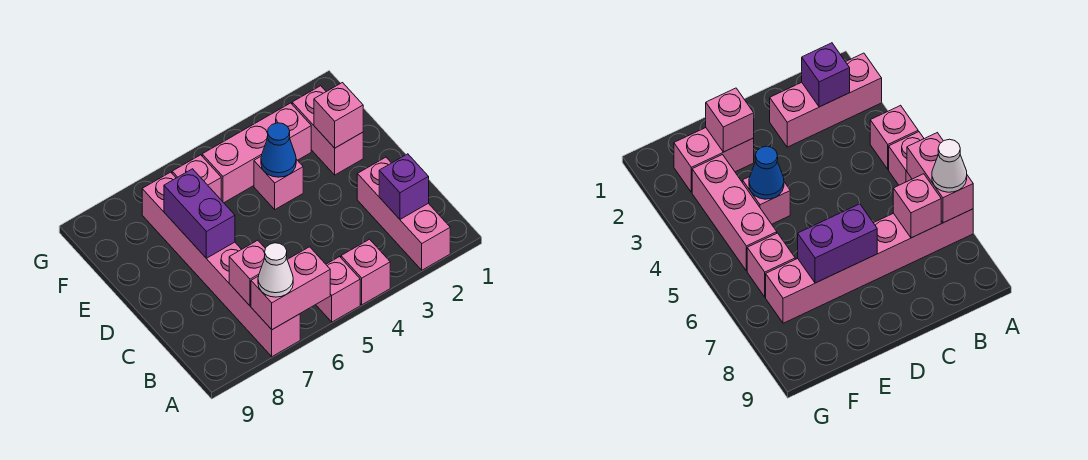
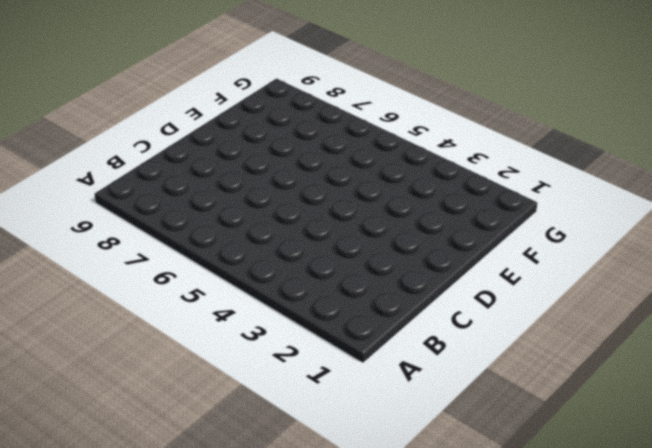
none -> pink brick A2:C2 level 1
none -> pink brick A4 level 1
none -> pink brick A5 level 1

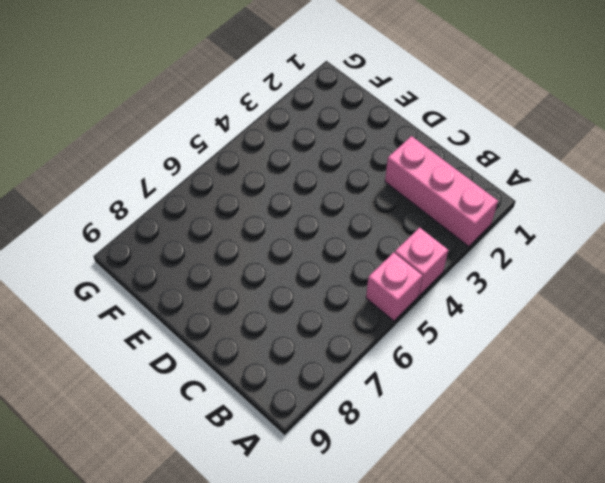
none -> pink brick A7:F7 level 1
none -> pink brick E2:F2 level 1
none -> pink brick E4 level 1

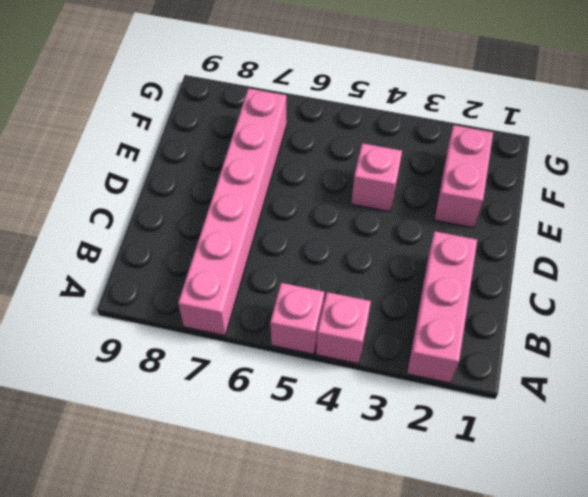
none -> pink brick F3:F5 level 1
none -> pink brick F6 level 1
none -> pink brick A6:A7 level 2

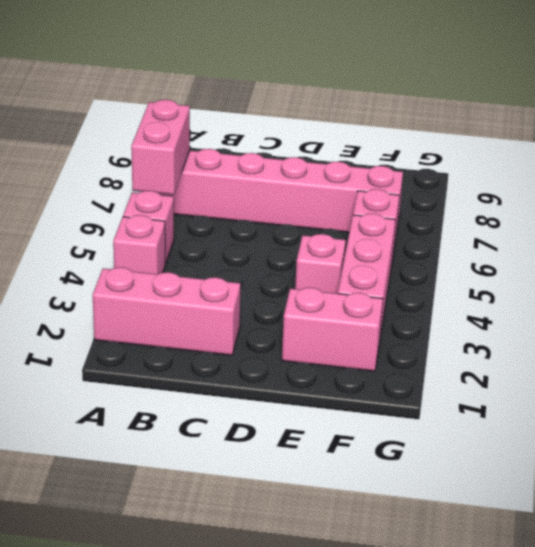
none -> purple brick B2 level 2
none -> pink brick B7 level 2
none -> purple brick D7:E7 level 2

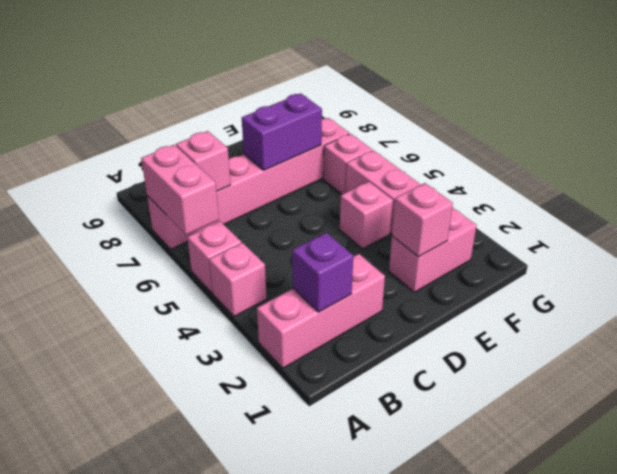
none -> blue cone E4 level 2
none -> white cone A7 level 3

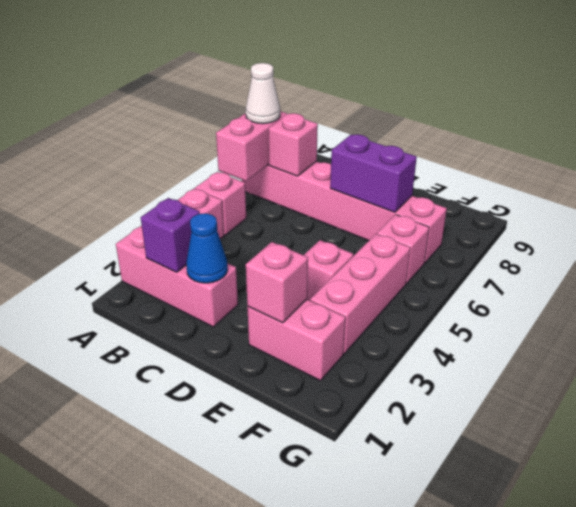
blue cone C2 level 2 -> blue cone E4 level 2

